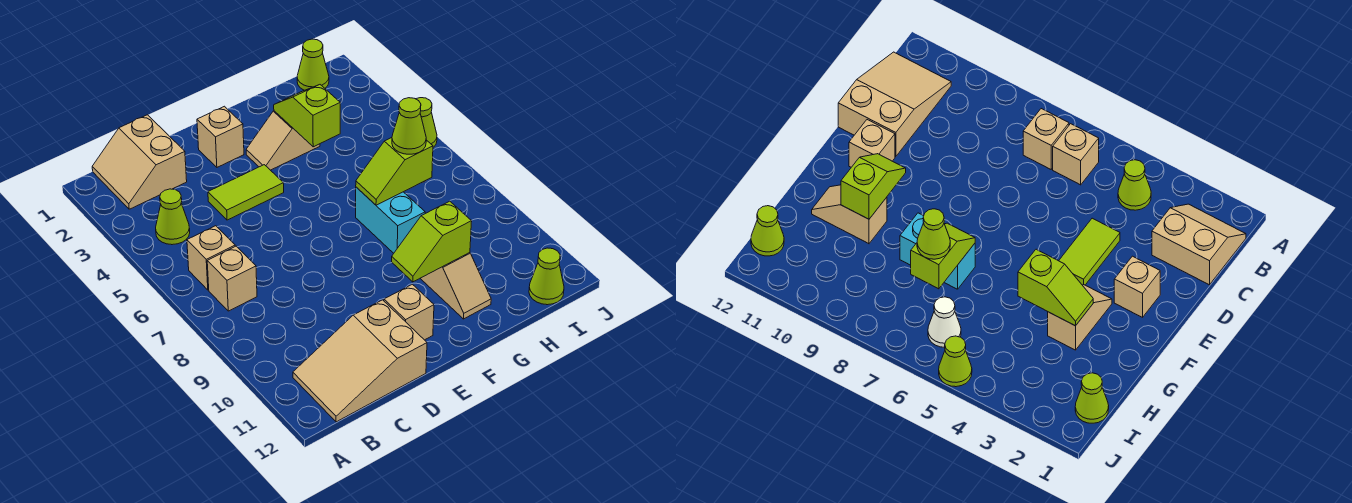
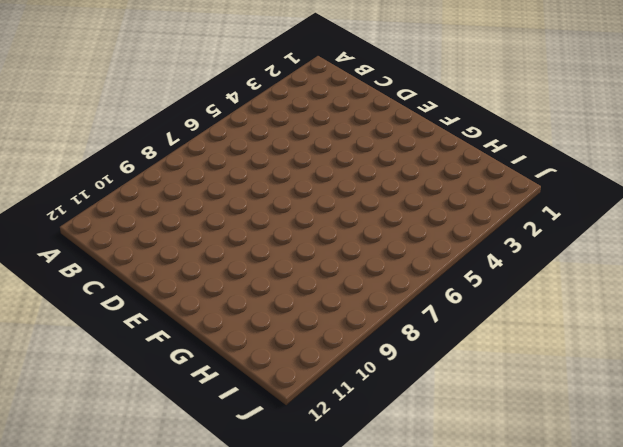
none -> tan slope B1:C2 level 1 top C
none -> lime cone B4 level 1
none -> tan brick B6 level 1

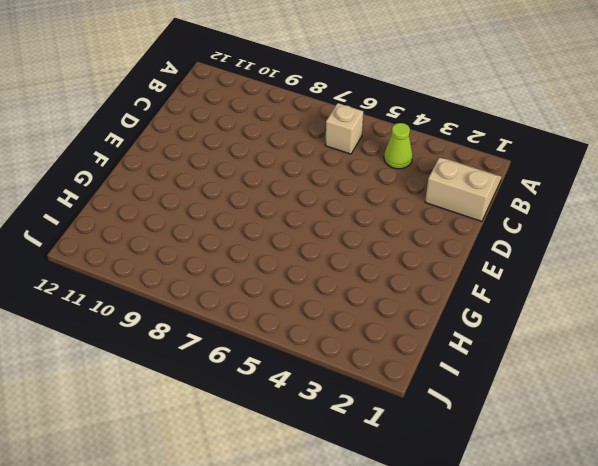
none -> tan brick B7 level 1
none -> tan slope B11:D12 level 1 top D
none -> lime tile D4:E4 level 1

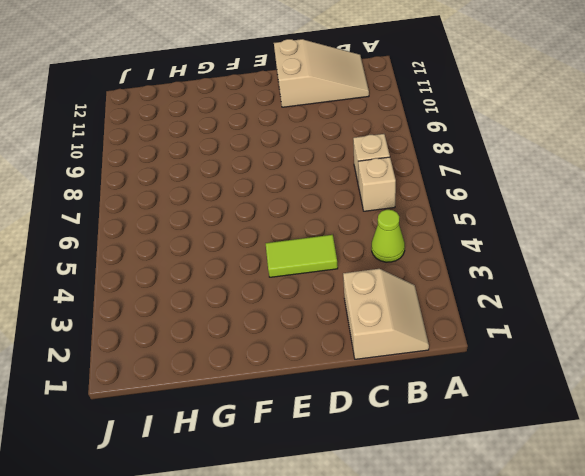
none -> tan brick E2 level 1
none -> tan brick E11 level 1
none -> tan slope F3:G3 level 1 top G

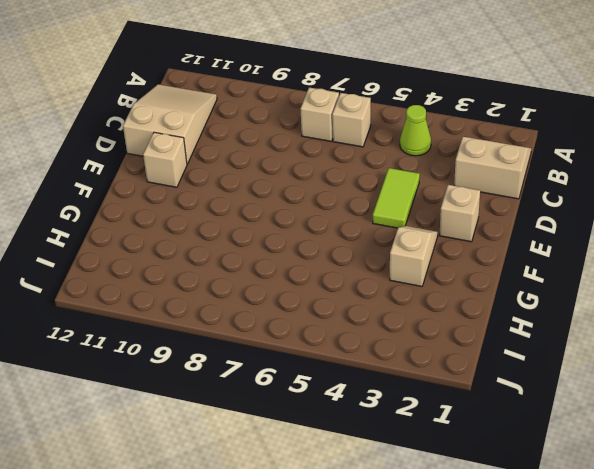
none -> cyan brick G7:G8 level 1
none -> tan slope G10:G11 level 1 top 10
none -> lime cone I1 level 1

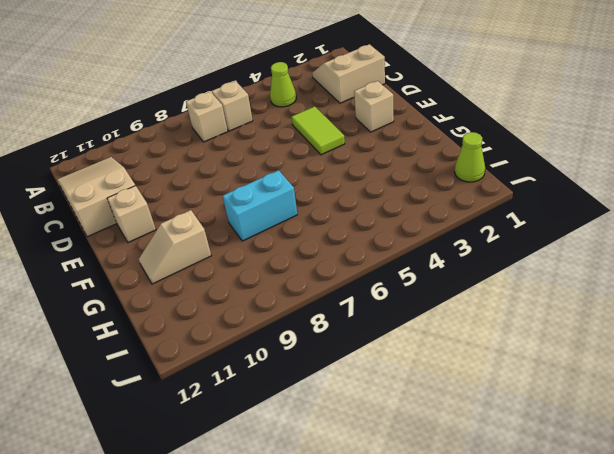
none -> tan slope F3:G3 level 1 top G
none -> white cone I6 level 1
none -> lime cone I12 level 1

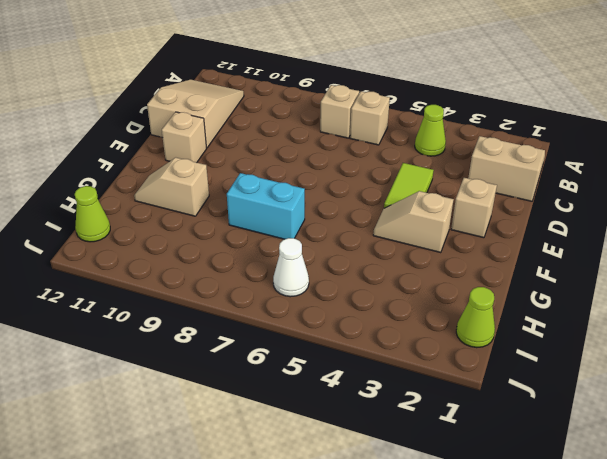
tan slope F3:F4 level 1 top 3 -> tan slope F3:G3 level 1 top G
none -> lime cone J5 level 1
none -> lime slope F10:G10 level 2 top G
none -> lime slope G3:G4 level 2 top 4

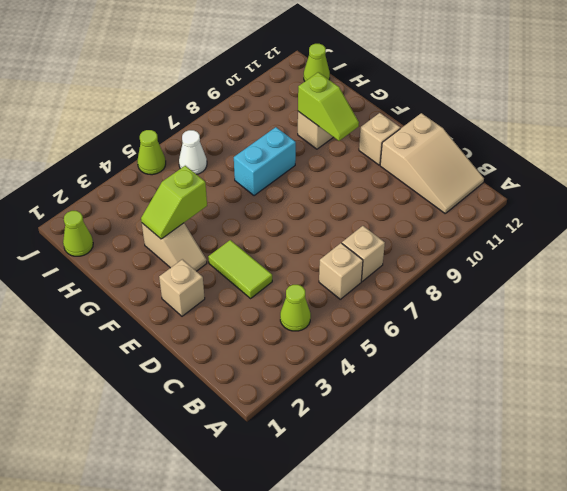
none -> tan slope B1:C2 level 1 top C
none -> lime slope G7:H7 level 2 top H
none -> lime cone H7 level 3

